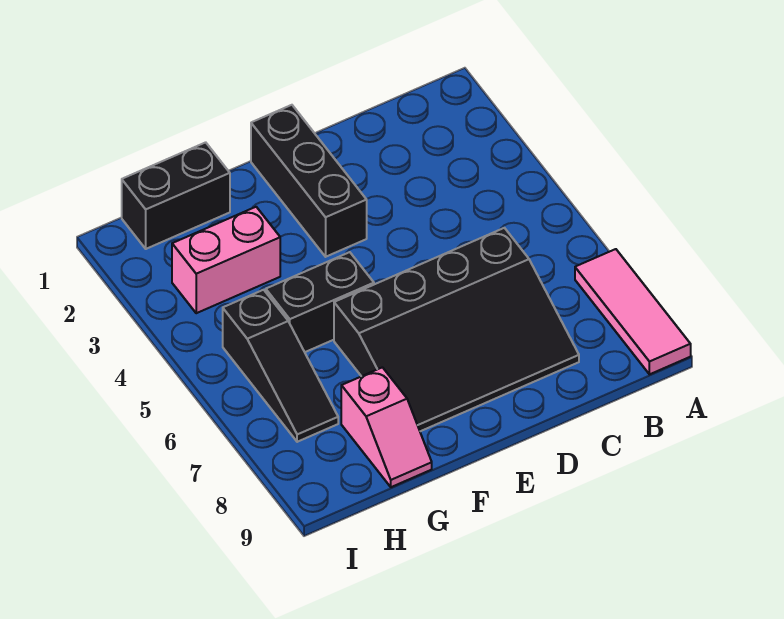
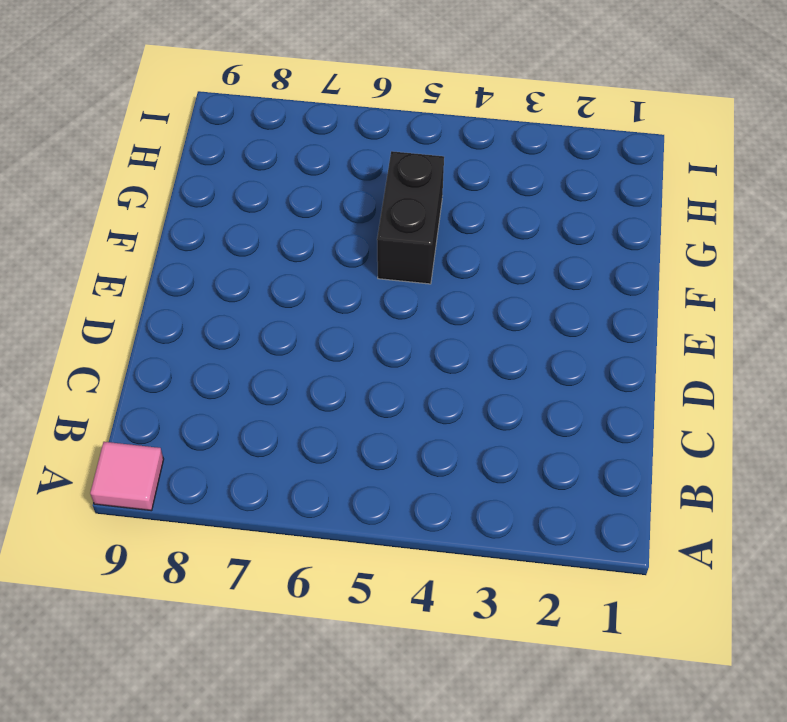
pink tile A9 level 1 -> pink tile A7:A9 level 1
none -> black slope C6:F8 level 1 top 6
none -> black brick E1:E3 level 1

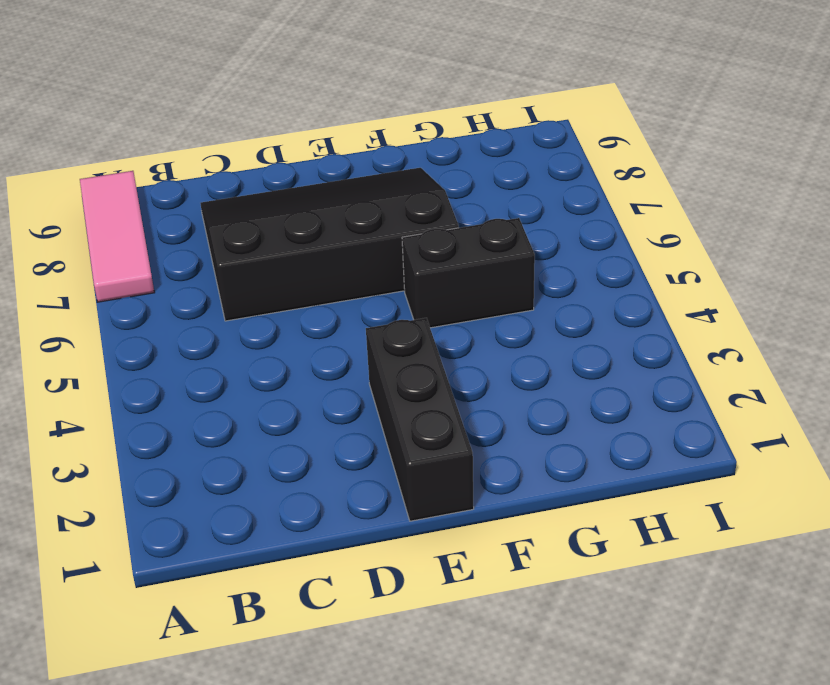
none -> black brick G1:H1 level 1
none -> pink brick G3:H3 level 1

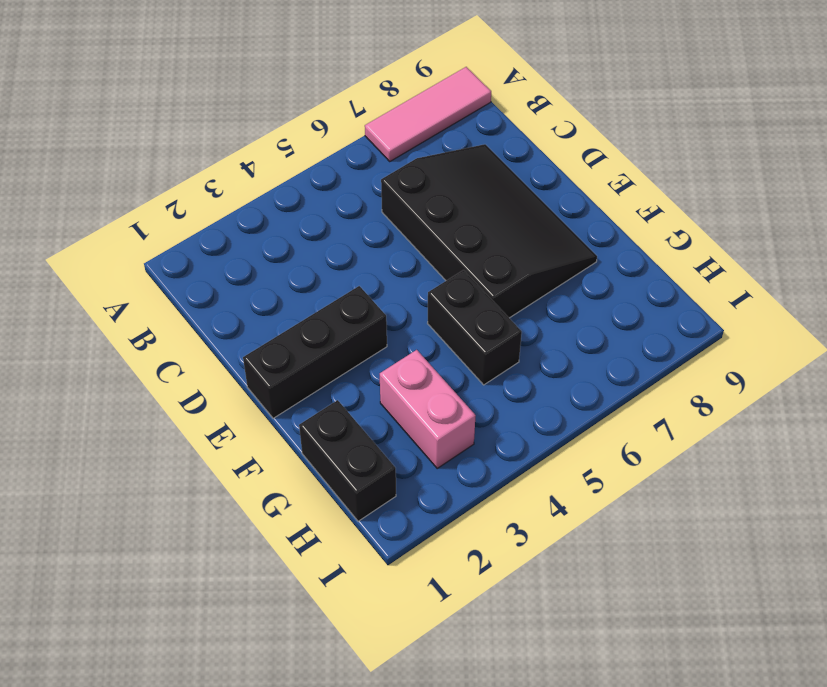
none -> pink slope G8:G9 level 1 top 8
none -> black slope H5:H7 level 1 top 5

